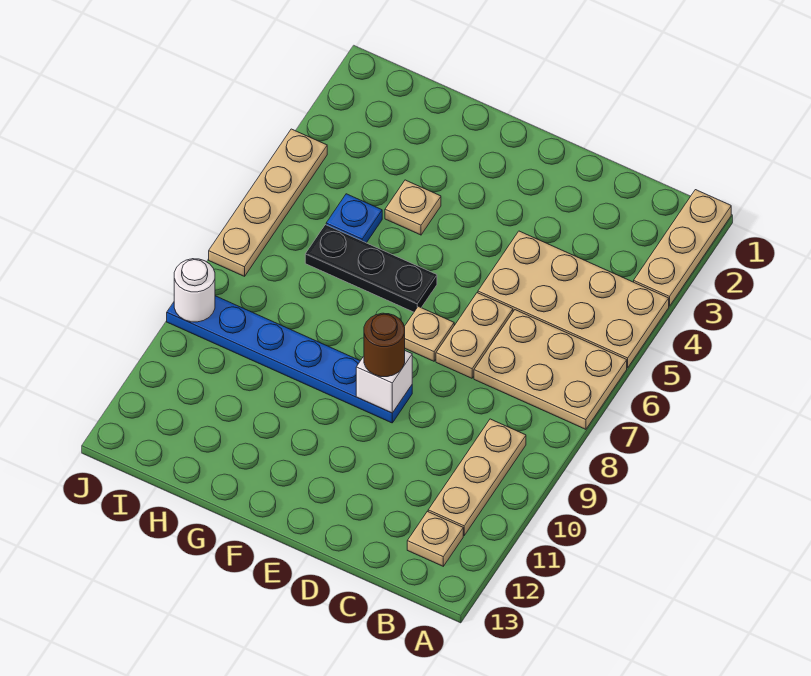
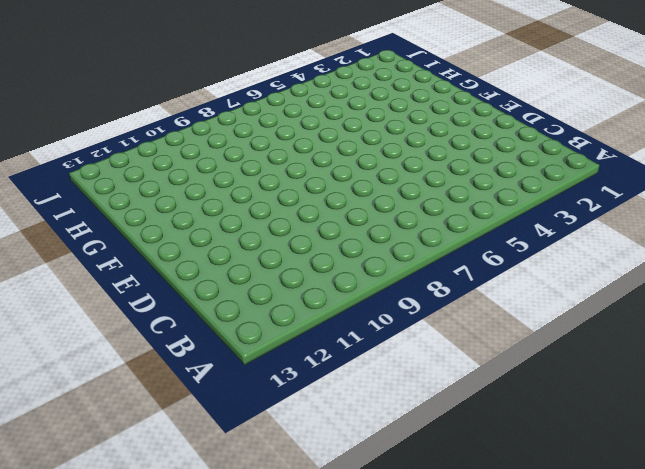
none -> tan plate A1:A3 level 1
none -> tan plate A4:D5 level 1
none -> tan plate A6:C7 level 1

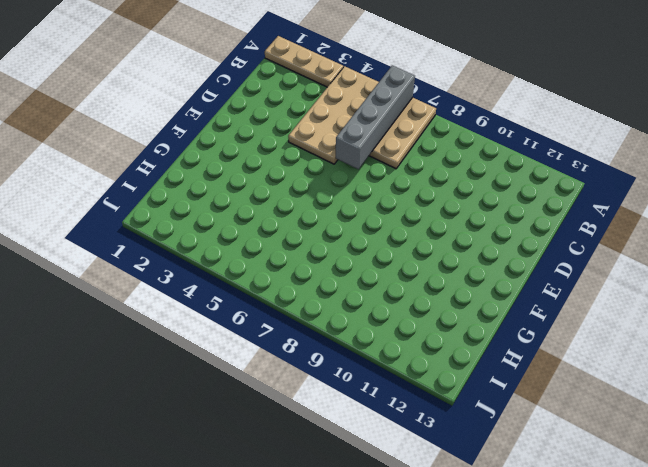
grey brick A6:D6 level 2 -> none
none -> tan plate B9:B11 level 1
none -> tan plate B12 level 1
none -> tan plate D6:D7 level 1

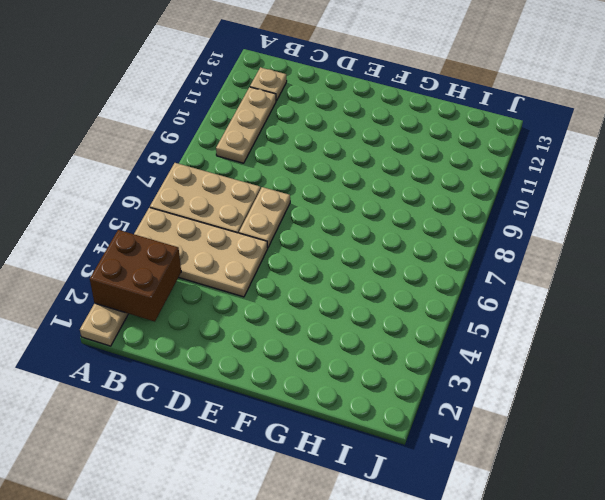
brown brick A2:B3 level 2 -> none
none -> tan plate E7 level 1
none -> blue plate E9:J9 level 1
none -> black plate F6:H6 level 1

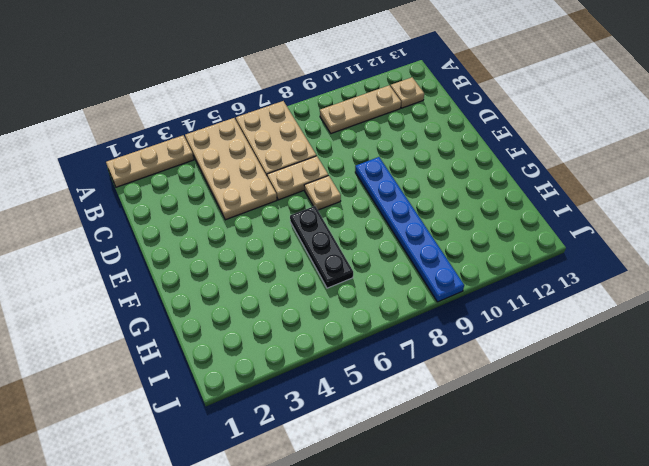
none -> tan plate G4 level 1
none -> blue plate H5 level 1
none -> tan plate J4:J7 level 1

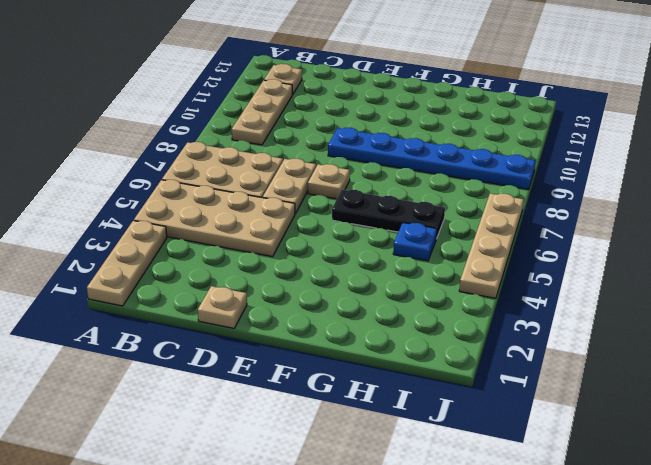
tan plate D1 level 1 -> tan plate G4 level 1
none -> white brick E9 level 2
none -> white round brick J9 level 2
none -> brown round brick E9 level 3

